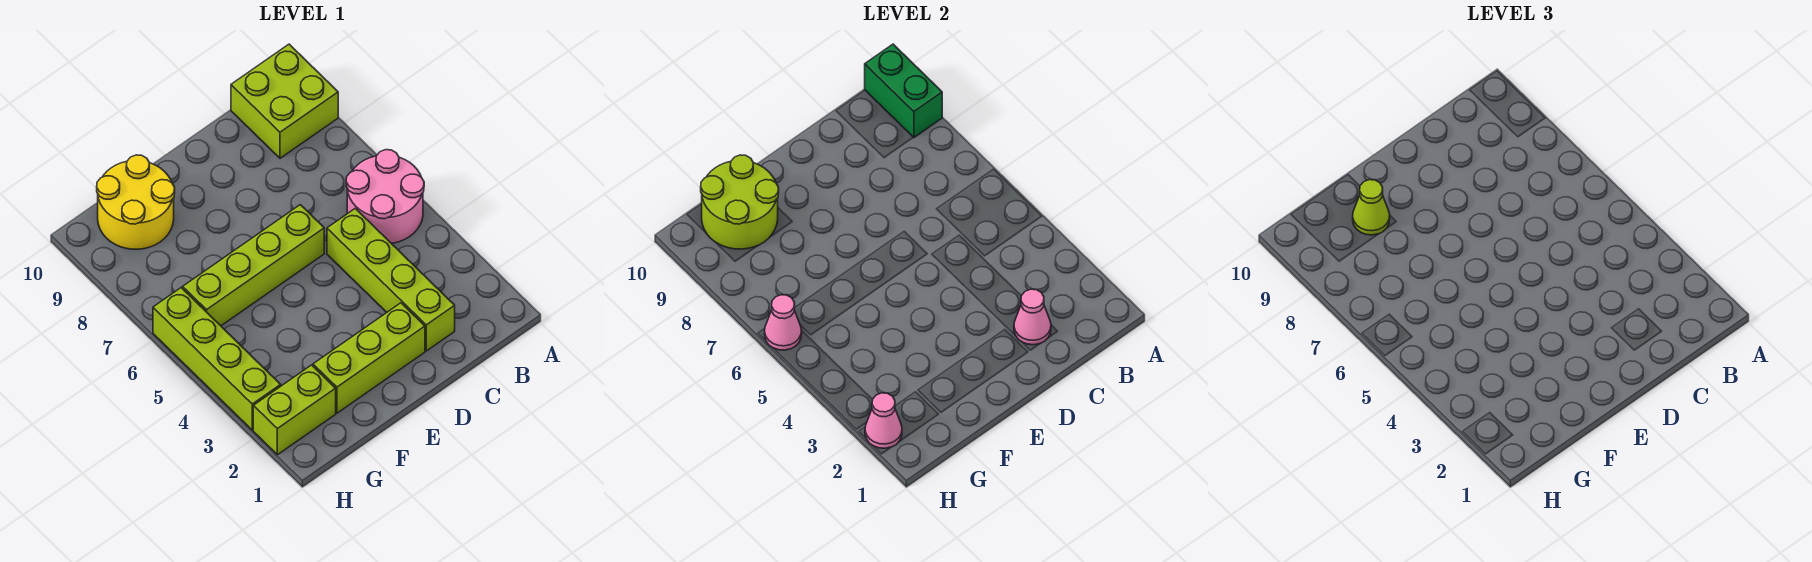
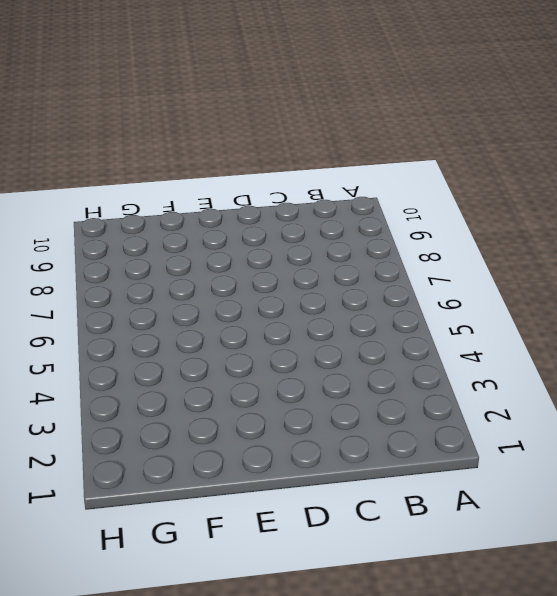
none -> pink round brick A5:B6 level 1
none -> lime brick A9:B10 level 1
none -> lime brick C2:C5 level 1

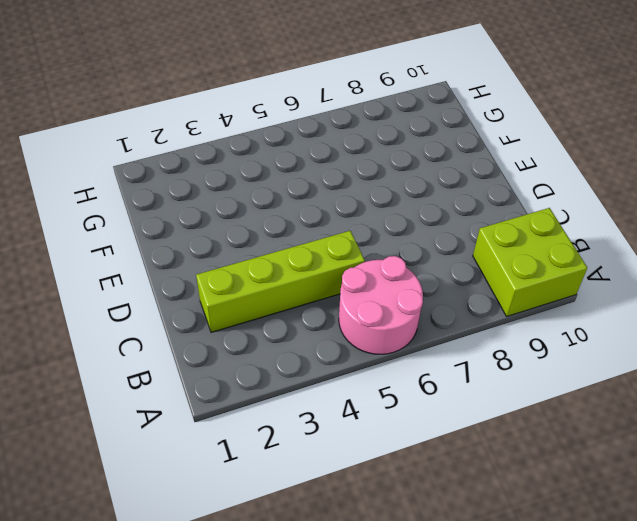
none -> lime brick D2:F2 level 1
none -> lime brick D6:G6 level 1
none -> yellow round brick F9:G10 level 1

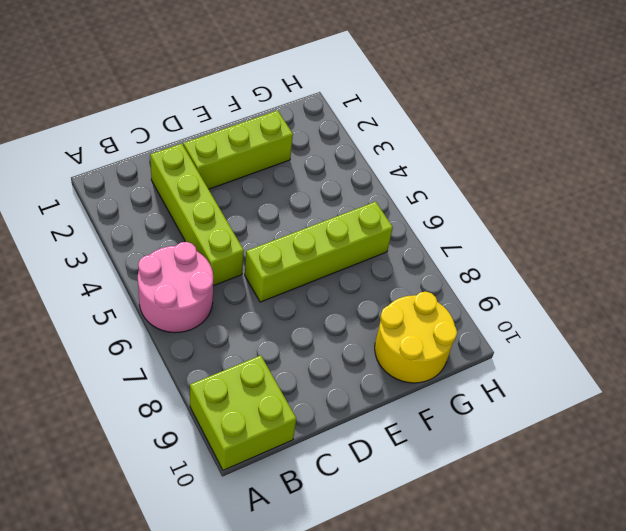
none -> lime brick G2:H2 level 1
none -> lime brick H3:H6 level 1
none -> green brick A9:A10 level 2

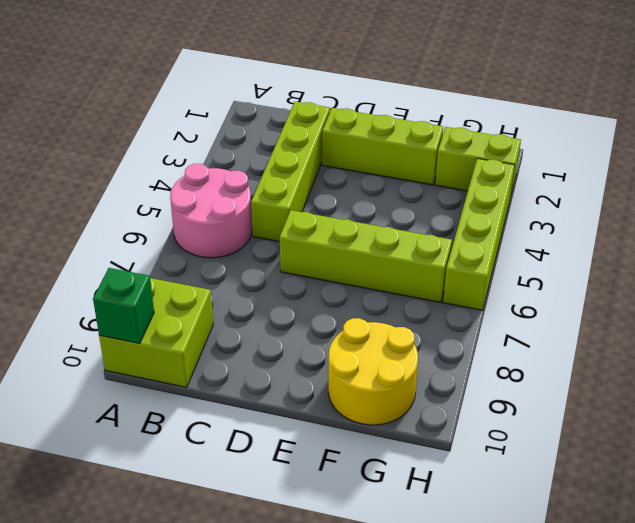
green brick A10 level 2 -> green brick A9:A10 level 2
none -> pink cone C2 level 2
none -> lime round brick F9:G10 level 2
none -> pink cone H2 level 2

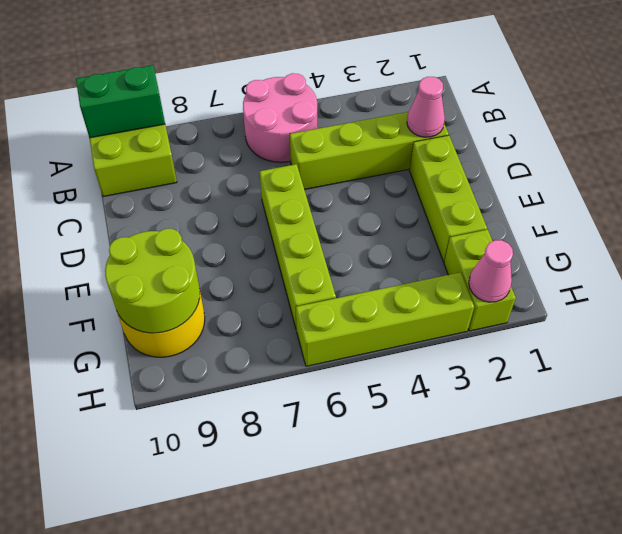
none -> pink cone H6 level 2
none -> lime cone F9 level 3

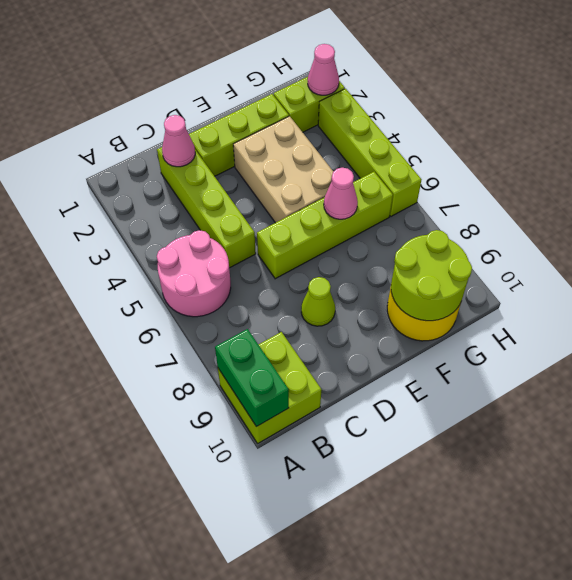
lime cone D8 level 1 -> lime cone F9 level 3
tan brick E3:F5 level 1 -> none
pink cone F6 level 2 -> pink cone H6 level 2

